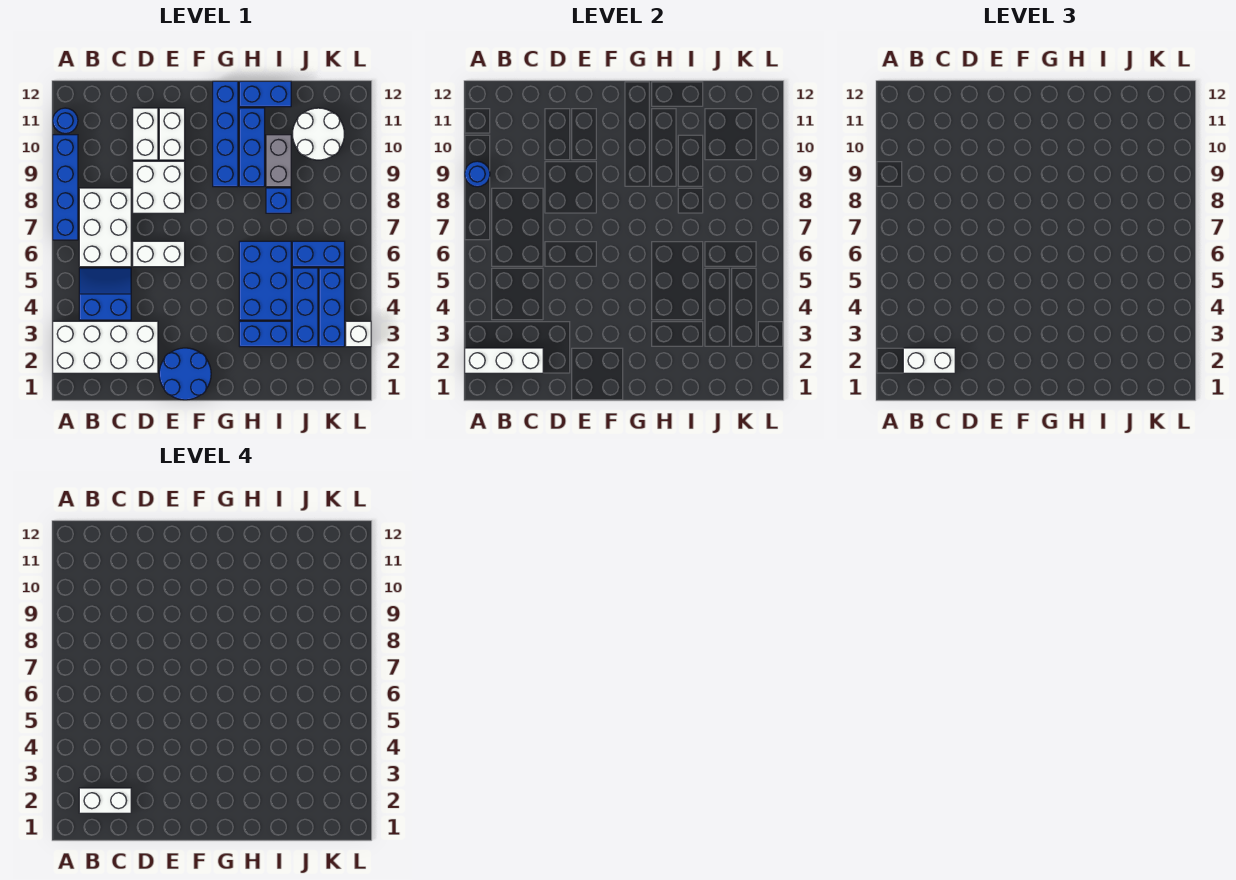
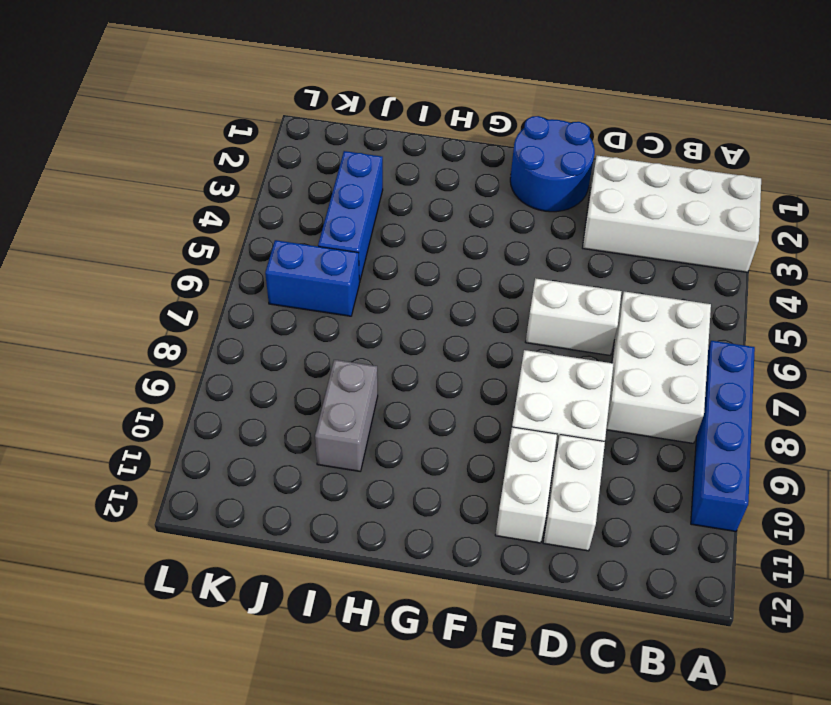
none -> blue round brick A11 level 1
none -> blue slope B4:C5 level 1 top 4
none -> blue brick G9:G12 level 1

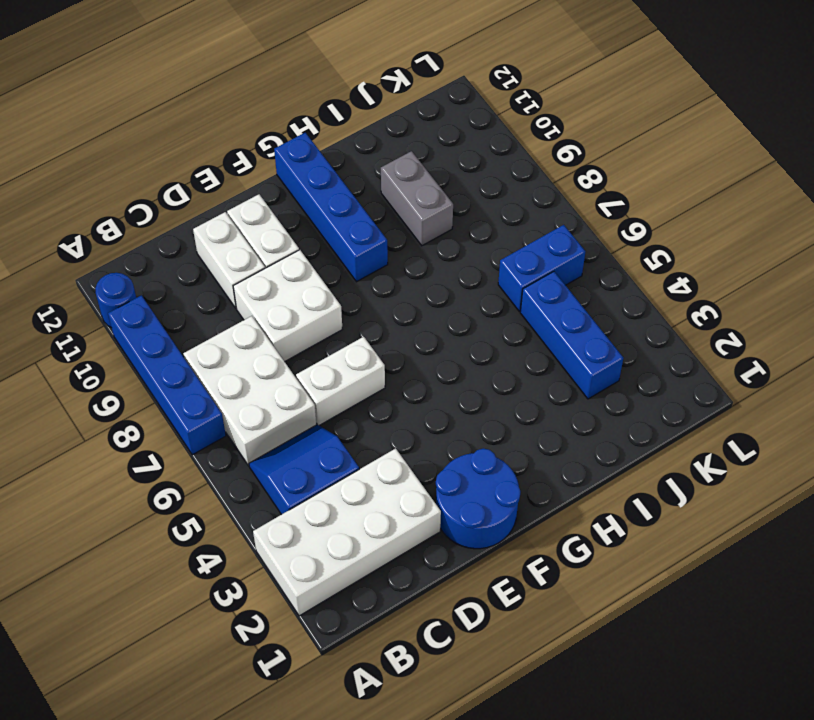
none -> blue brick H3:I3 level 1
none -> blue brick H4:I6 level 1
none -> blue brick H9:H11 level 1

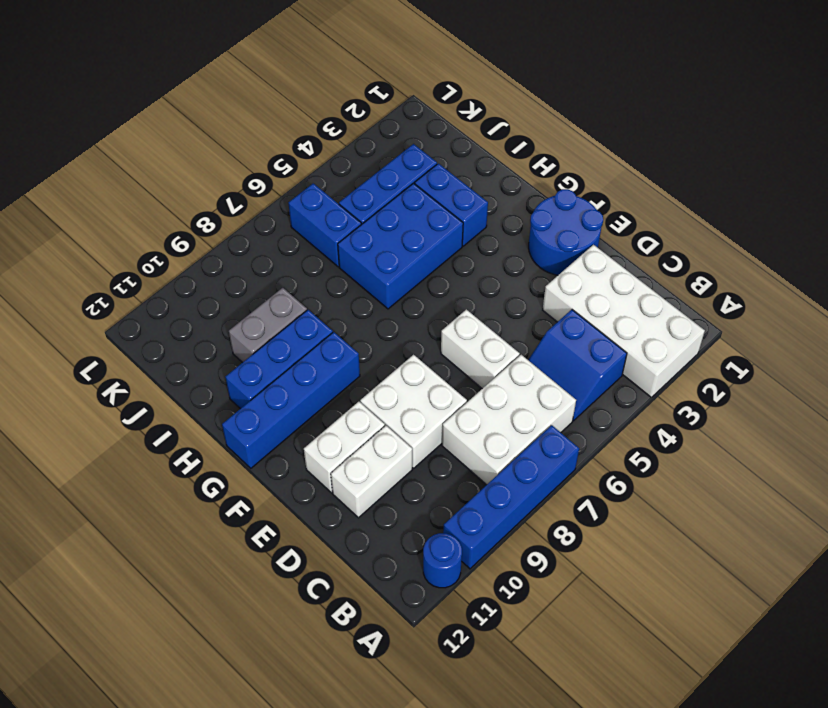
none -> blue brick H12:I12 level 1
none -> blue brick I8 level 1
none -> white round brick J10:K11 level 1

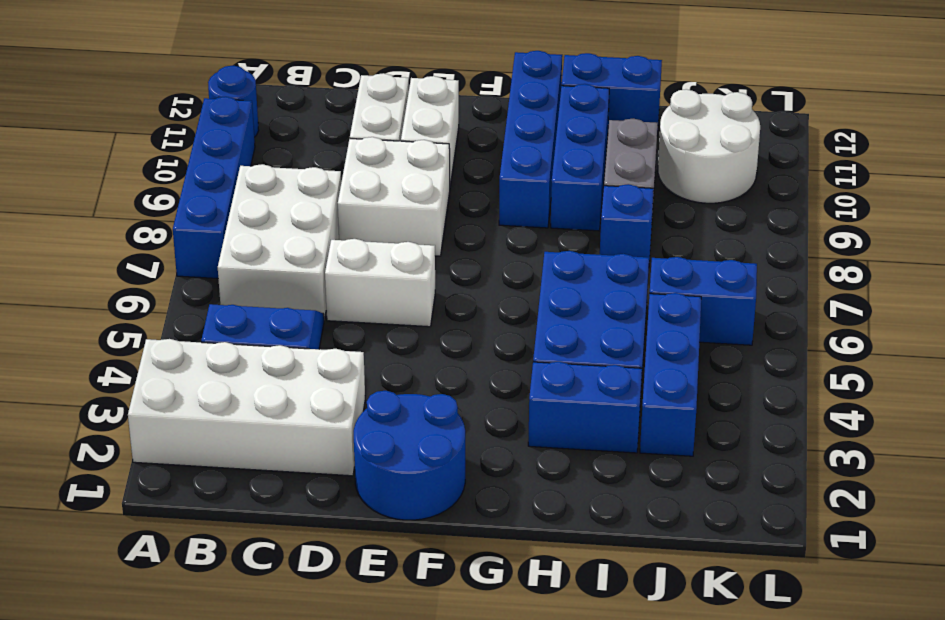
none -> blue brick K3:K5 level 1
none -> white brick L3 level 1
none -> white brick A2:C2 level 2

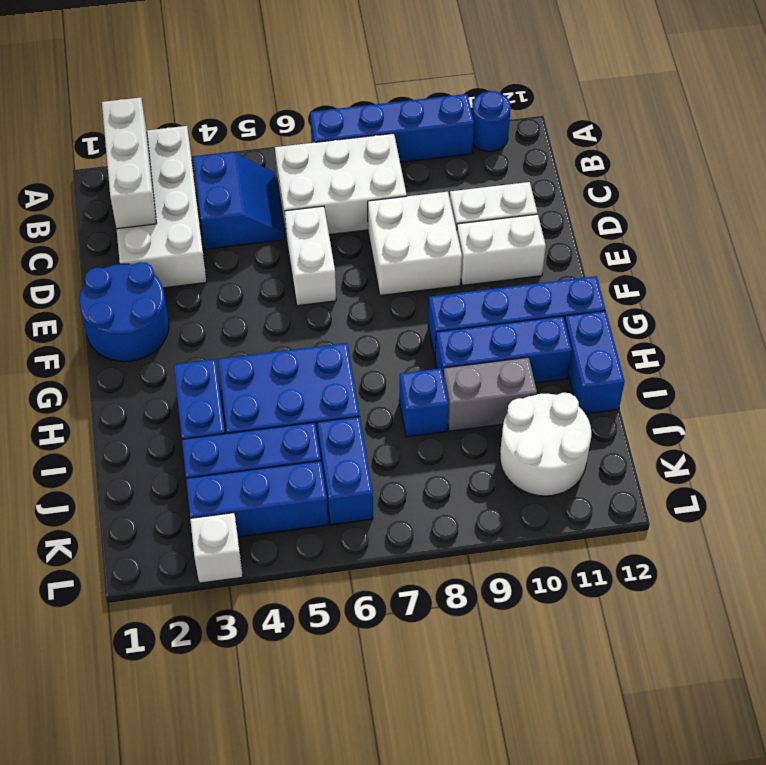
none -> blue round brick A9 level 2
none -> white brick B2:C2 level 3
none -> white brick B2:C2 level 4

